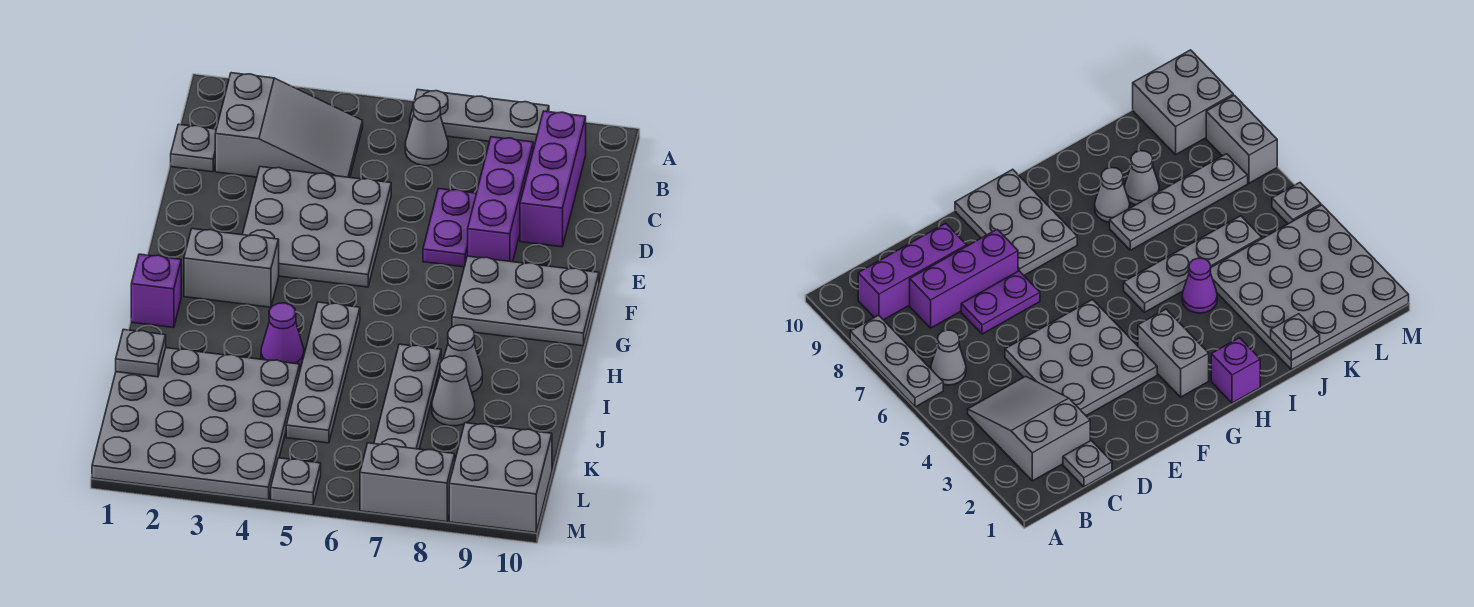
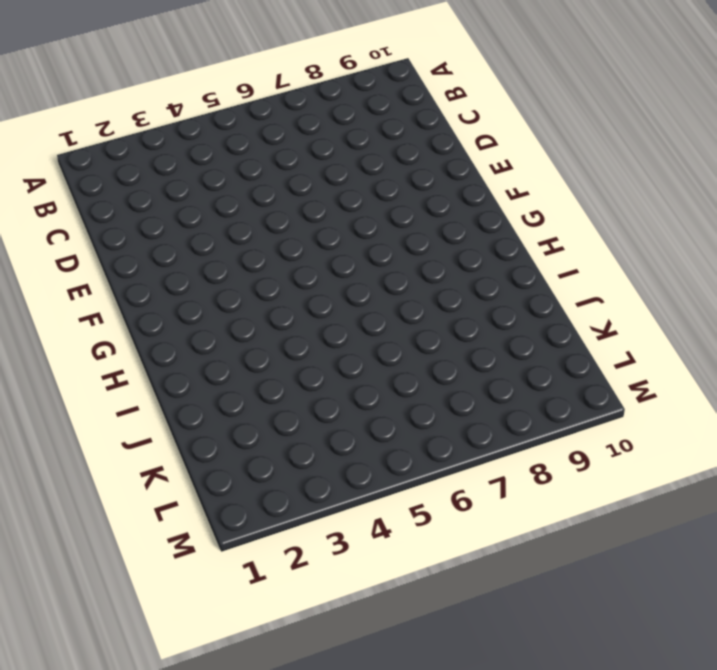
none -> grey plate A6:A8 level 1
none -> grey slope B2:C4 level 1 top 2
none -> grey cone B6 level 1

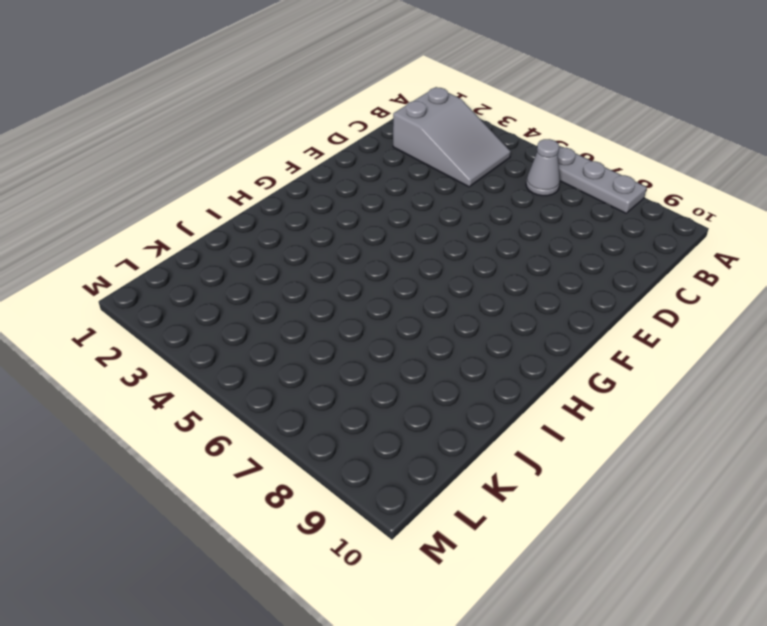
none -> purple brick B9:D9 level 1
none -> grey plate C1 level 1
none -> purple brick C8:E8 level 1

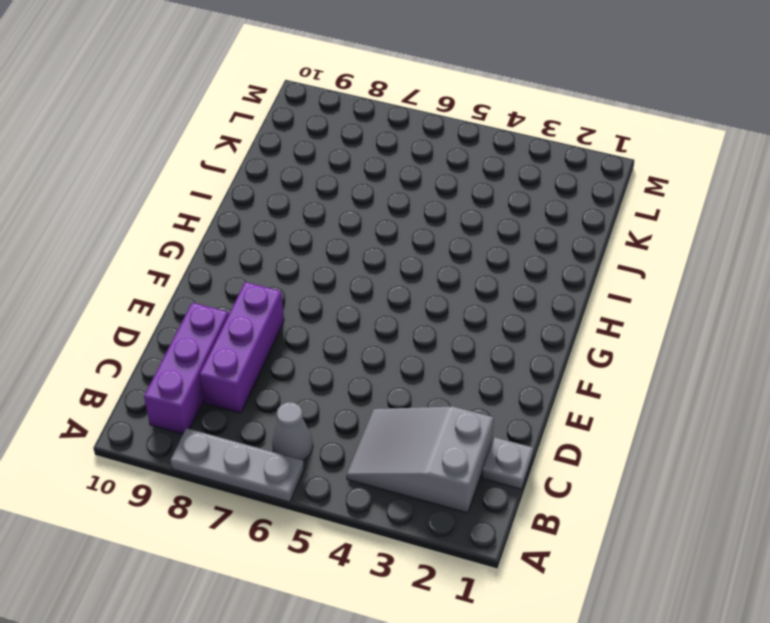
none -> grey plate D3:F5 level 1
none -> purple plate D7:E7 level 1
none -> grey plate F8:G10 level 1

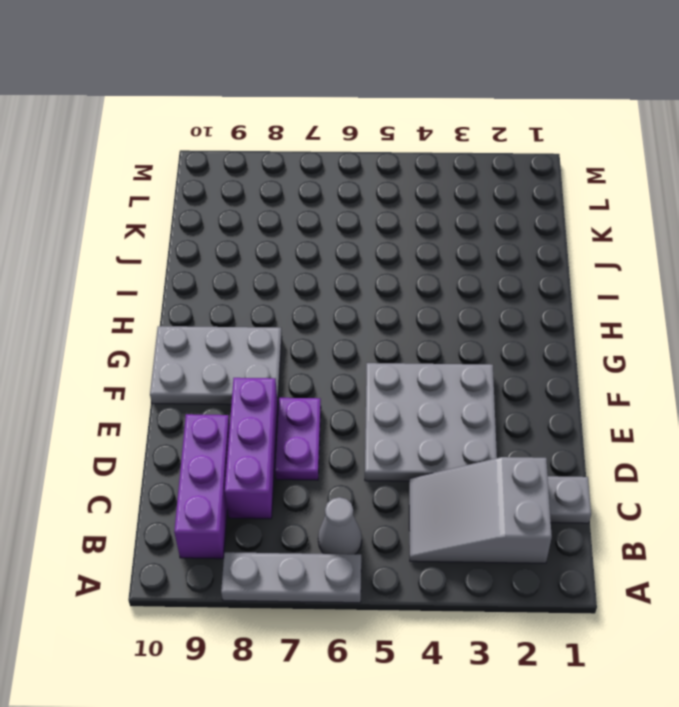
none -> grey brick G2:G3 level 1
none -> purple brick H1 level 1
none -> grey plate H5:K5 level 1

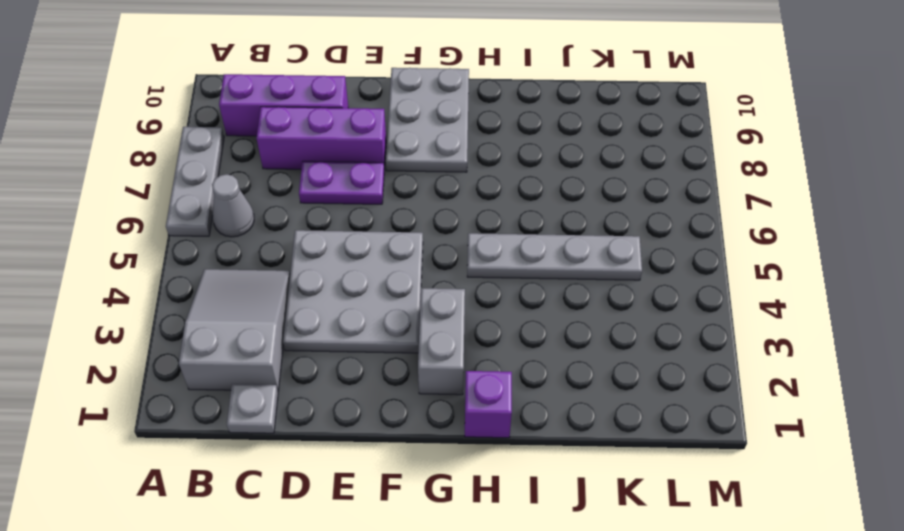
none -> purple cone I4 level 1
none -> grey plate I7:L7 level 1
none -> grey cone I8 level 1

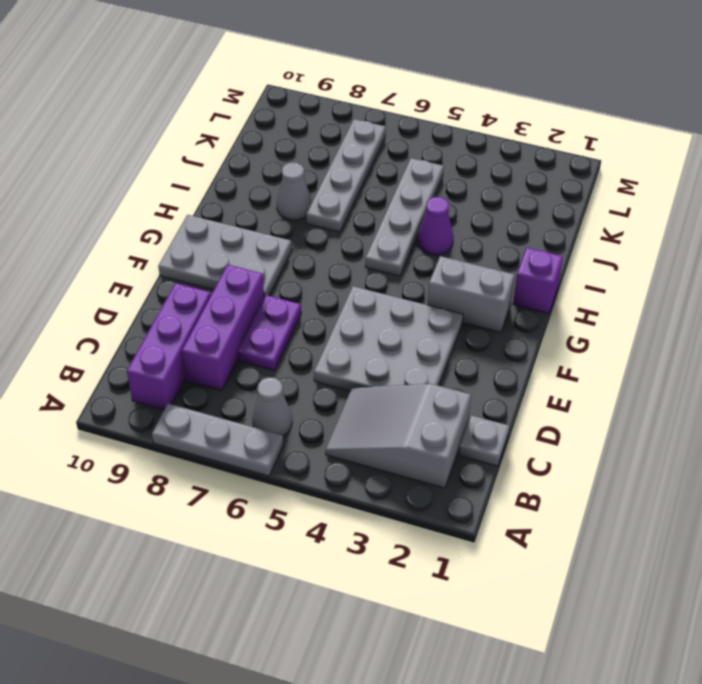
none -> grey plate J1:M4 level 1
none -> grey cone J8 level 1
none -> grey brick L9:M10 level 1

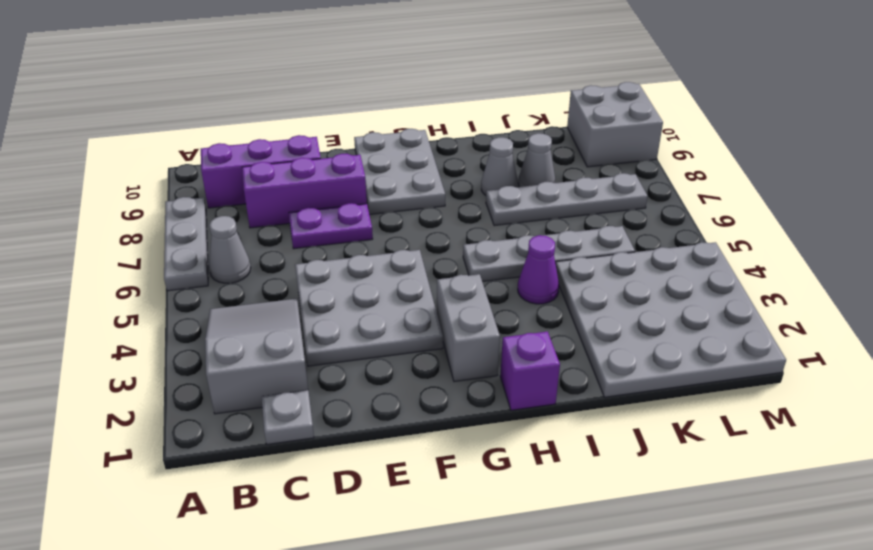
none -> grey plate M5 level 1
none -> grey brick M7:M8 level 1
none -> grey plate J1 level 2

